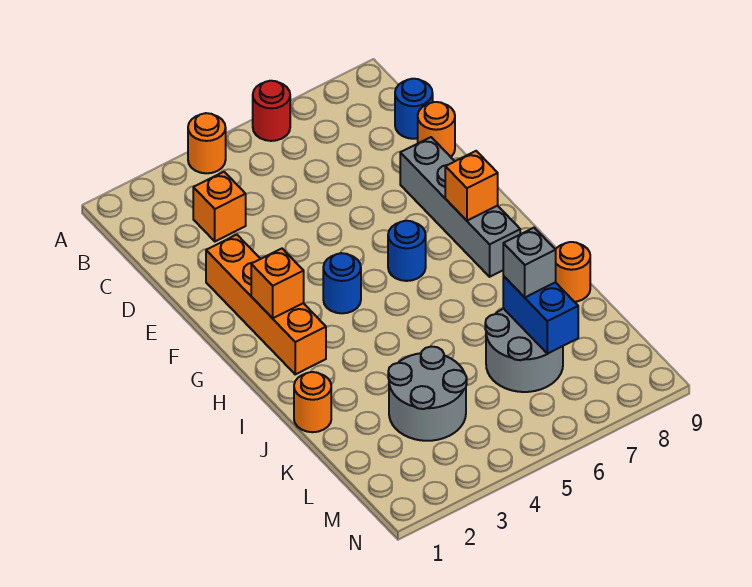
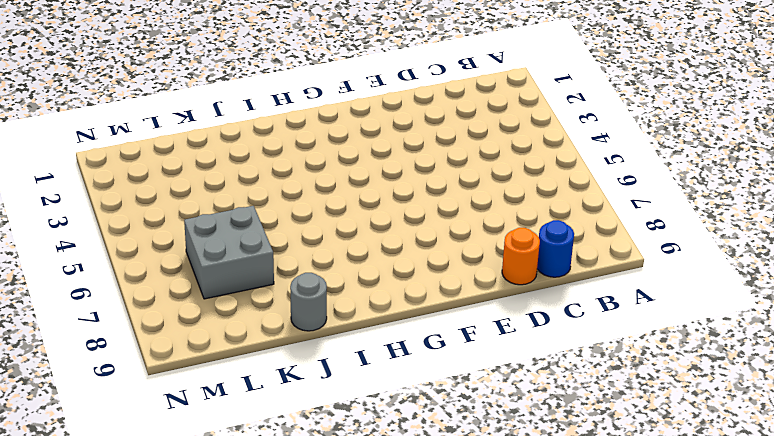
grey round brick J9 level 1 -> orange round brick J9 level 1
grey brick K6:L7 level 1 -> grey round brick K6:L7 level 1
none -> orange round brick A4 level 1
none -> red round brick A6 level 1
none -> orange brick C3 level 1

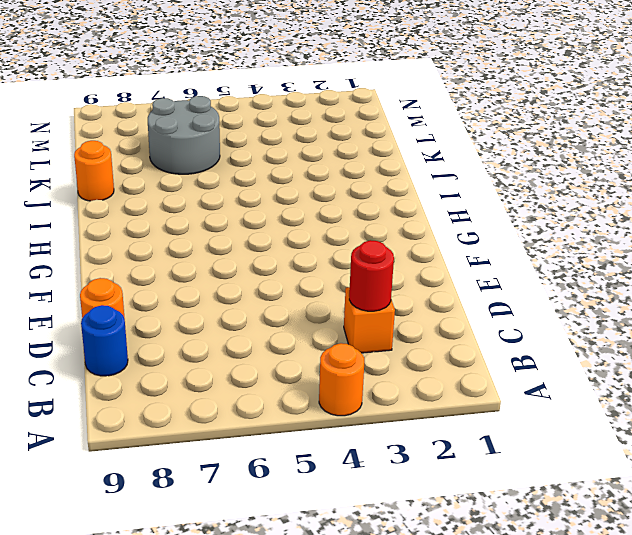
red round brick C3 level 2 -> red round brick A6 level 1
none -> orange brick E2:H2 level 1
none -> grey brick E8:H8 level 1
none -> blue round brick G4 level 1

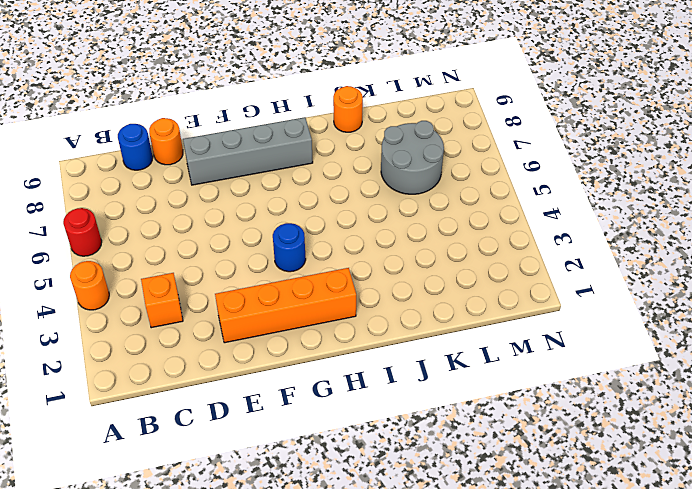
none -> blue round brick G6 level 1
none -> orange round brick J1 level 1
none -> grey round brick K3:L4 level 1

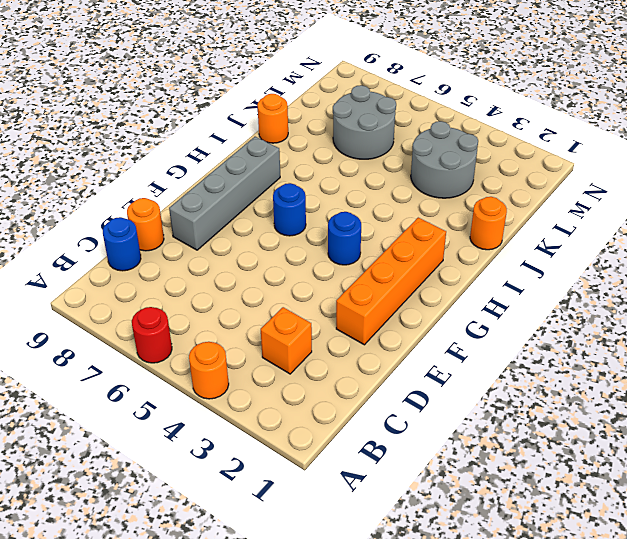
none -> orange brick G2 level 2
none -> orange brick G8 level 2
none -> blue brick K7:L7 level 2

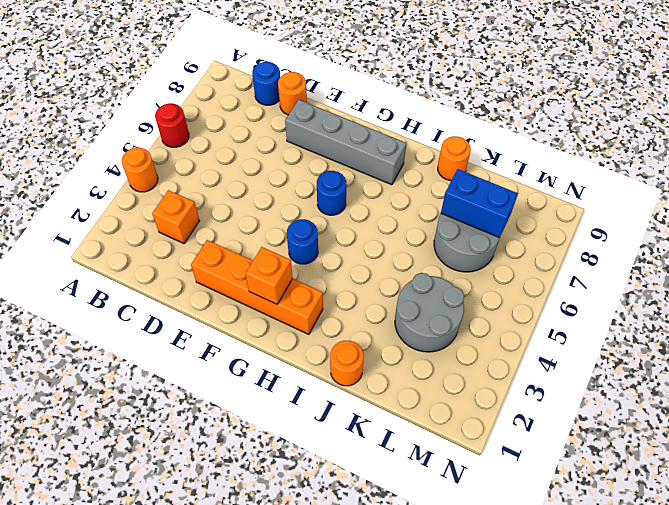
none -> orange brick G8 level 2
none -> grey brick K7 level 3

